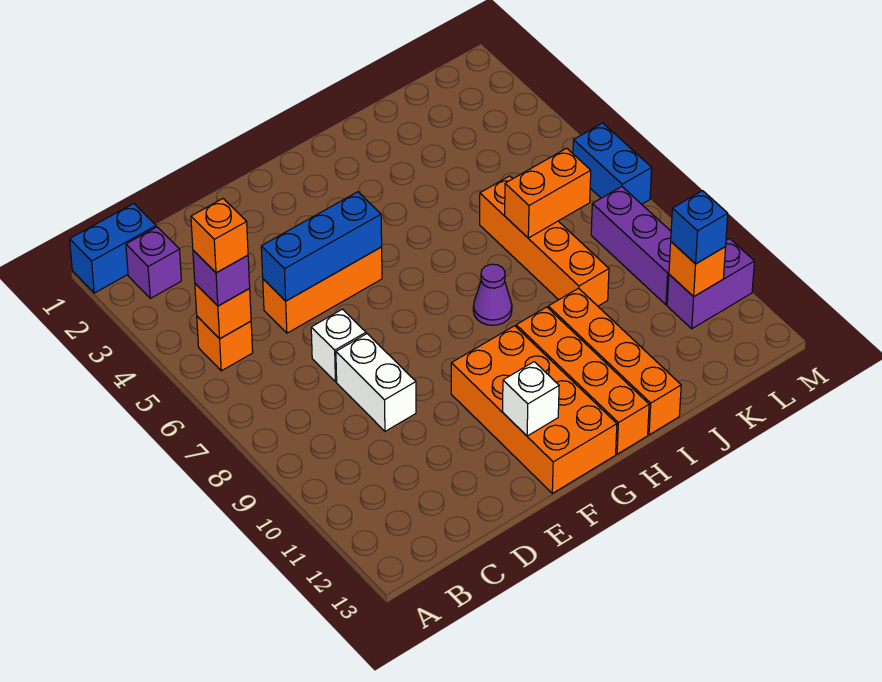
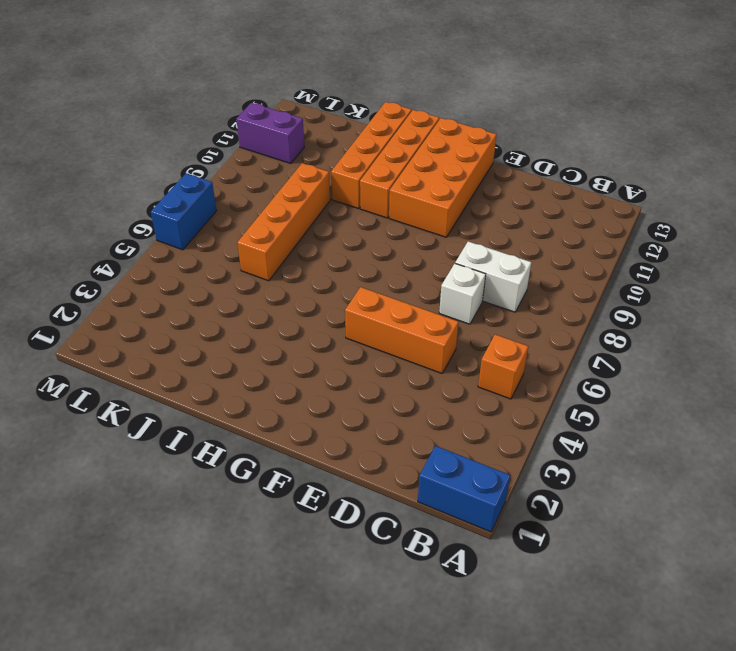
white brick C8:D8 level 1 -> white brick D8:D9 level 1
none -> purple brick B2 level 1
none -> purple cone H8 level 1
none -> purple brick L8:L10 level 1

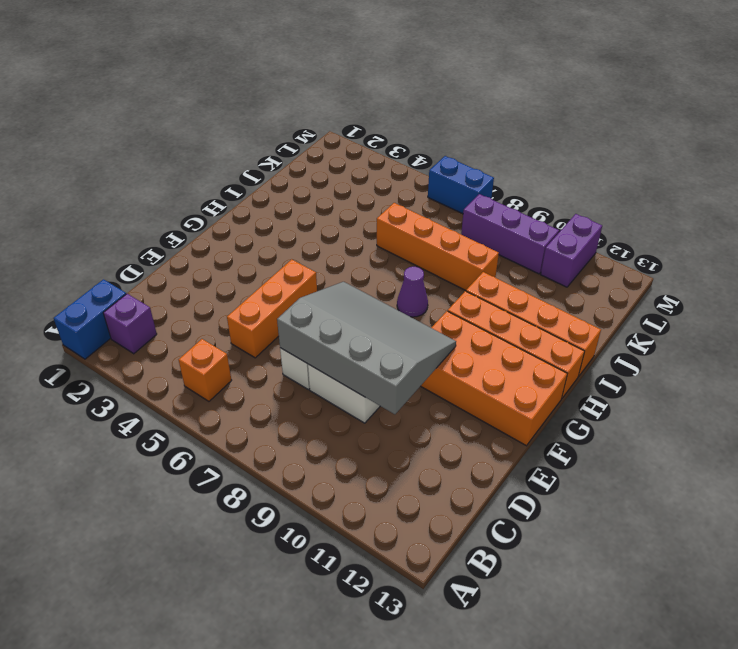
grey slope D7:F10 level 2 top D -> none
none -> orange brick B5 level 2
none -> blue brick D5:F5 level 2
none -> white brick F12 level 2

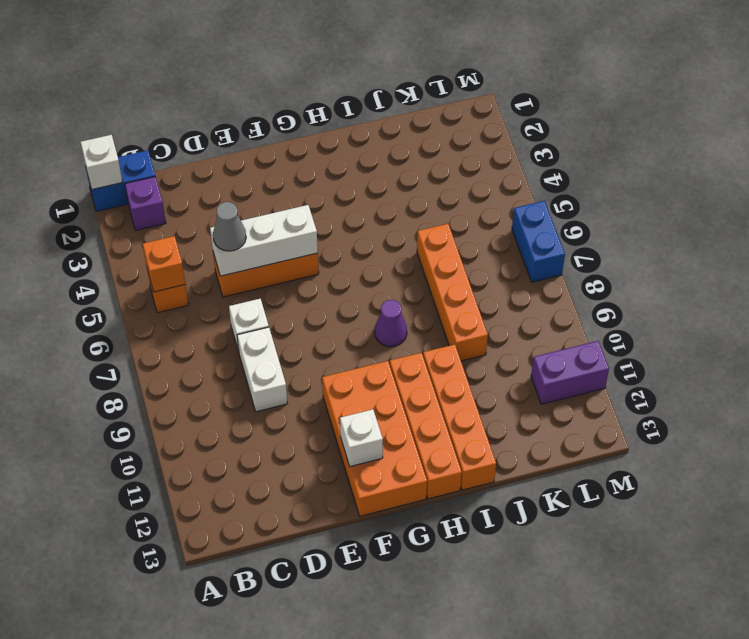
white brick A1 level 2 -> none
white brick D5:F5 level 2 -> blue brick D5:F5 level 2
grey cone D5 level 3 -> none
none -> purple brick L8:L10 level 1
none -> orange brick J7:K7 level 2
none -> orange brick L11 level 2

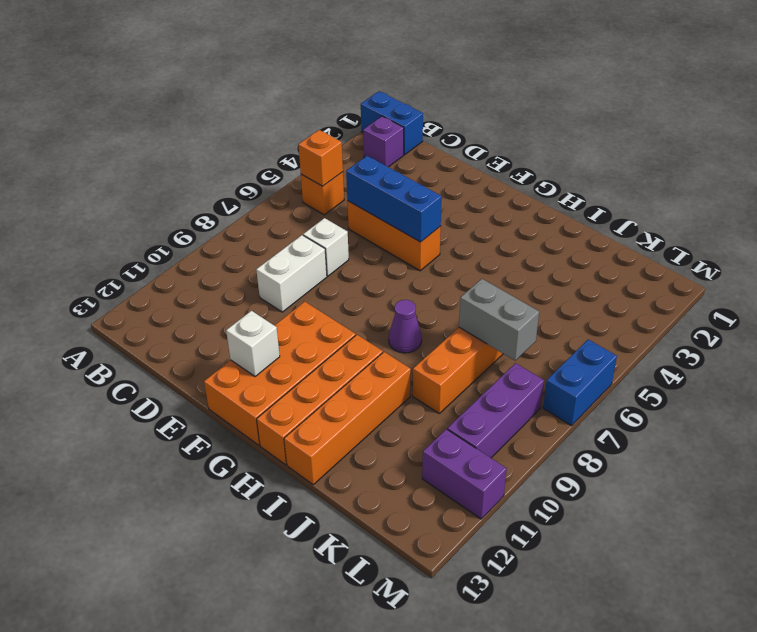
grey brick J7:K7 level 2 -> orange brick J7:K7 level 2
none -> orange brick L11 level 2
none -> purple brick B5 level 3
none -> blue brick L11 level 3

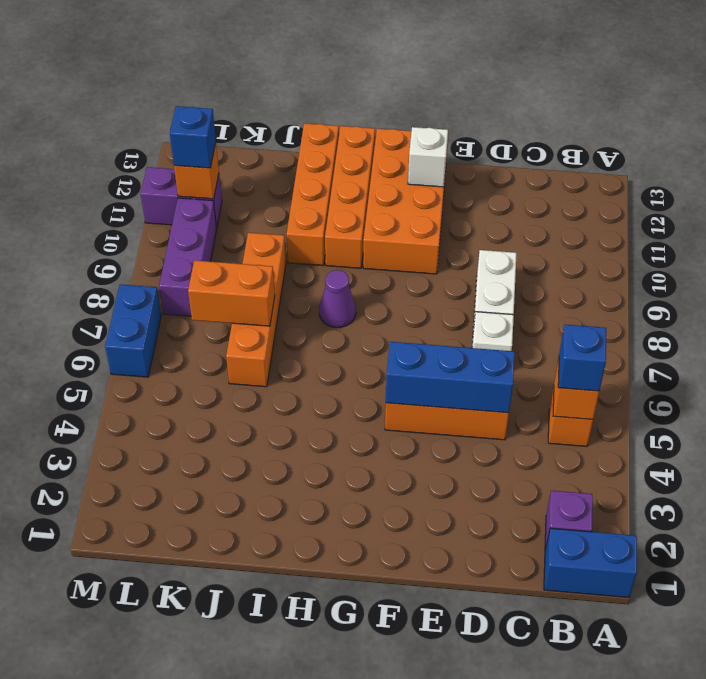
blue brick B5 level 3 -> purple brick B5 level 3
none -> orange brick B5 level 4

